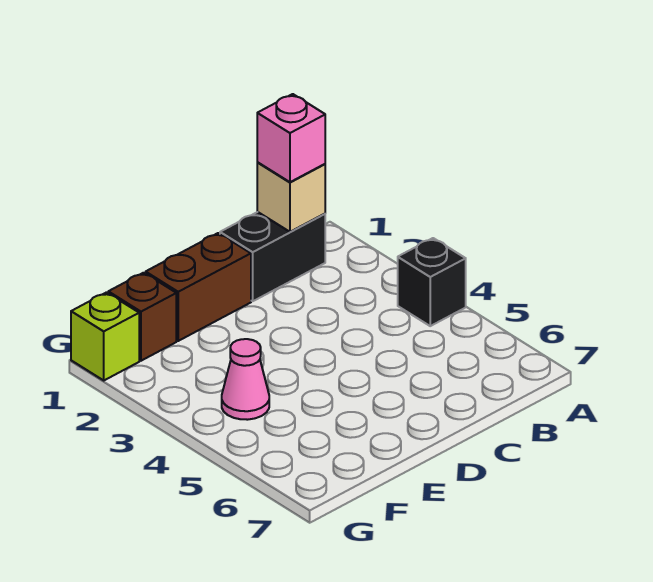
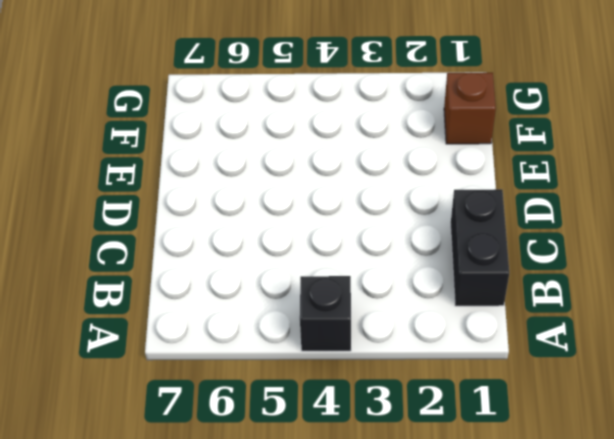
none -> brown brick D1:E1 level 1
none -> pink cone F4 level 1

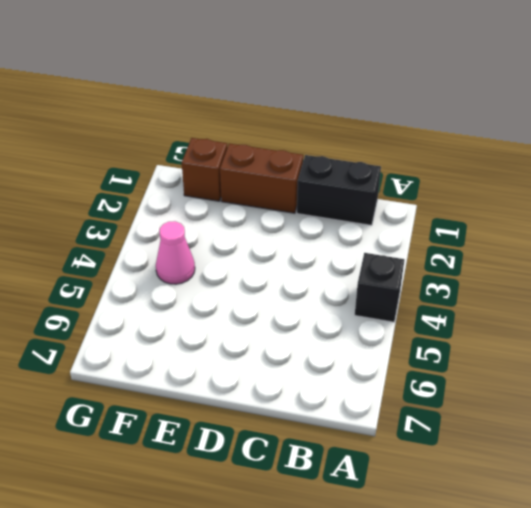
none -> lime brick G1 level 1
none -> tan brick B1 level 2

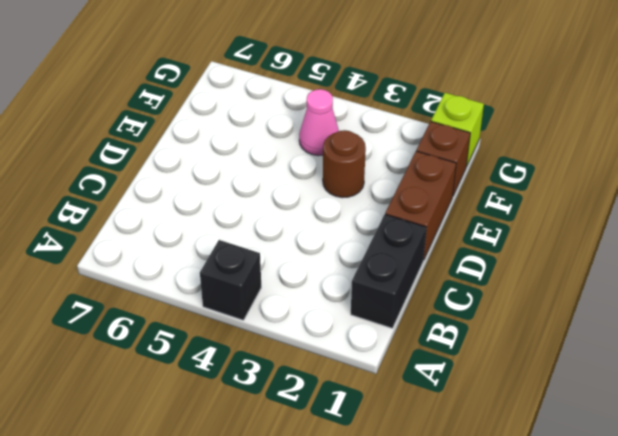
brown round brick E3 level 1 -> none
none -> tan brick B1 level 2
none -> pink brick B1 level 3

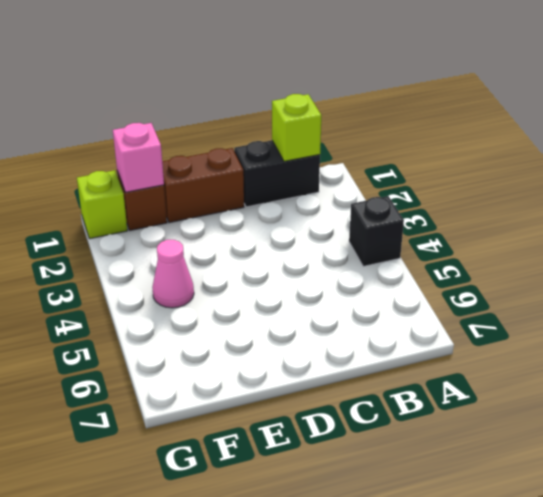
lime brick B1 level 2 -> tan brick B1 level 2
pink brick F1 level 2 -> pink brick B1 level 3

